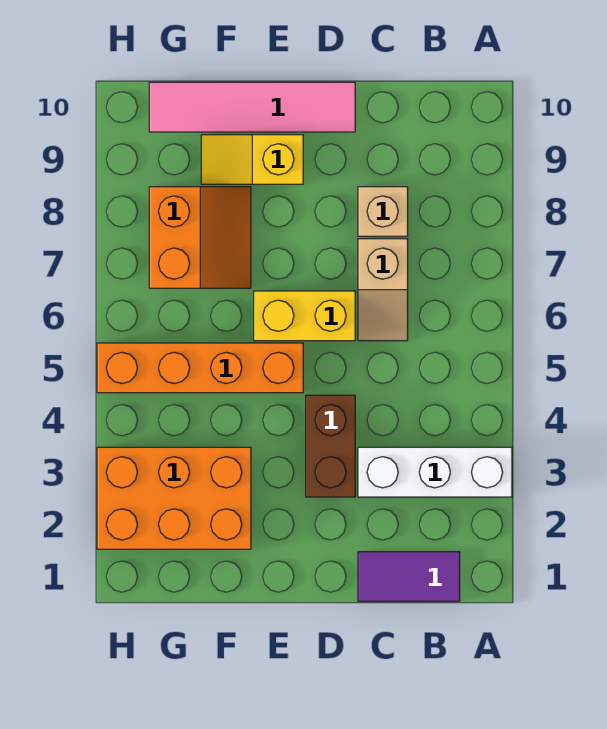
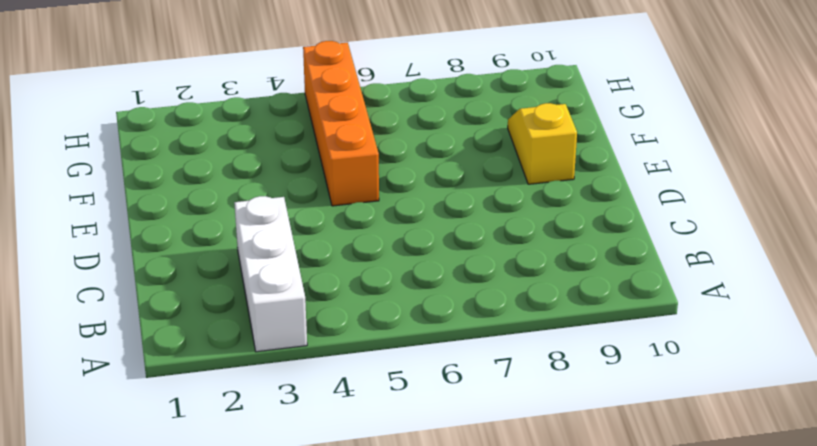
none -> purple tile B1:C1 level 1
none -> tan slope C6:C7 level 1 top 7

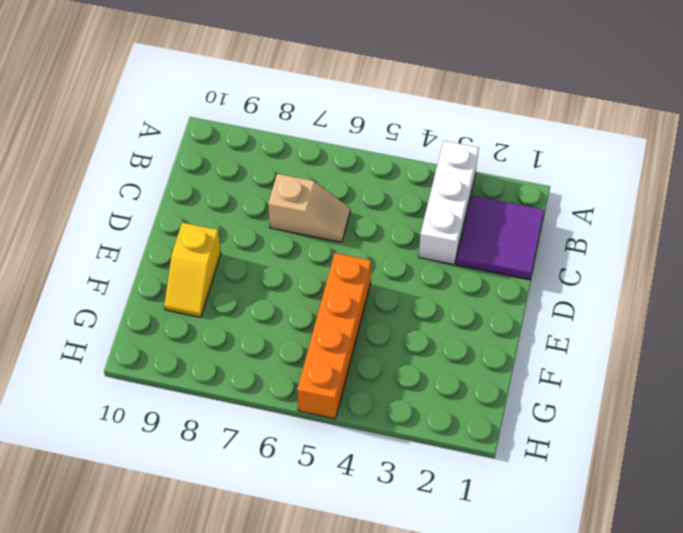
purple tile B1:C2 level 1 -> purple tile B1:C1 level 1
none -> tan brick C8 level 1
none -> brown brick D3:D4 level 1

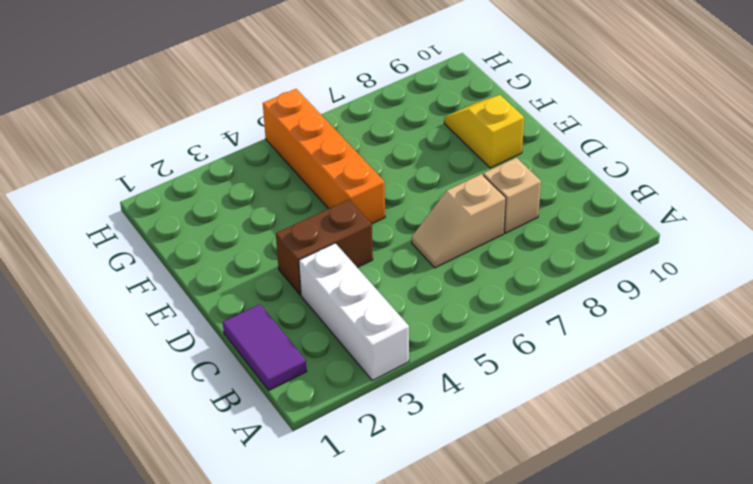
none -> yellow brick D6:E6 level 1
none -> pink tile D10:G10 level 1

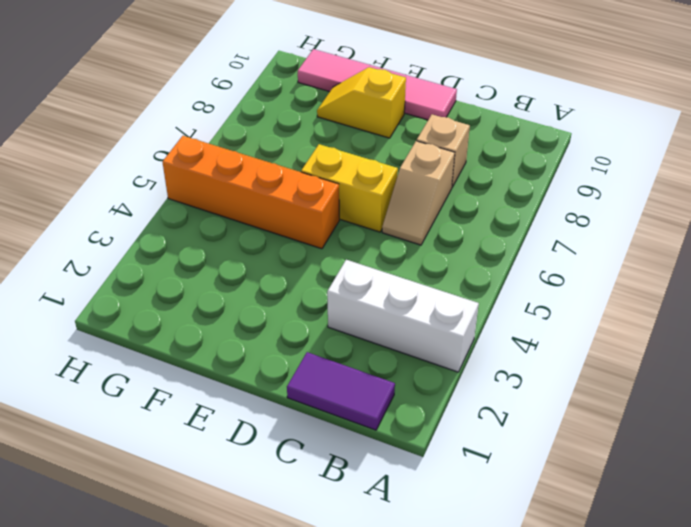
none -> brown brick D3:D4 level 1
none -> orange brick F2:H3 level 1

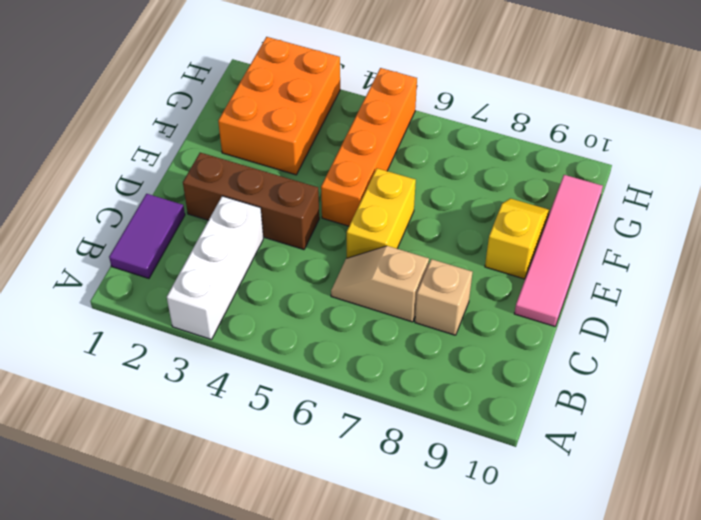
brown brick D2:D4 level 1 -> brown brick D3:D4 level 1
none -> orange slope F7:G8 level 1 top G

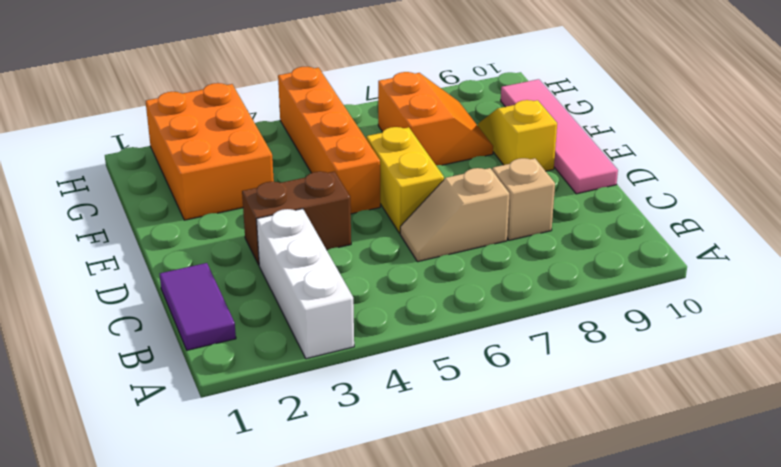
orange slope F7:G8 level 1 top 7 -> orange slope F7:G8 level 1 top G

